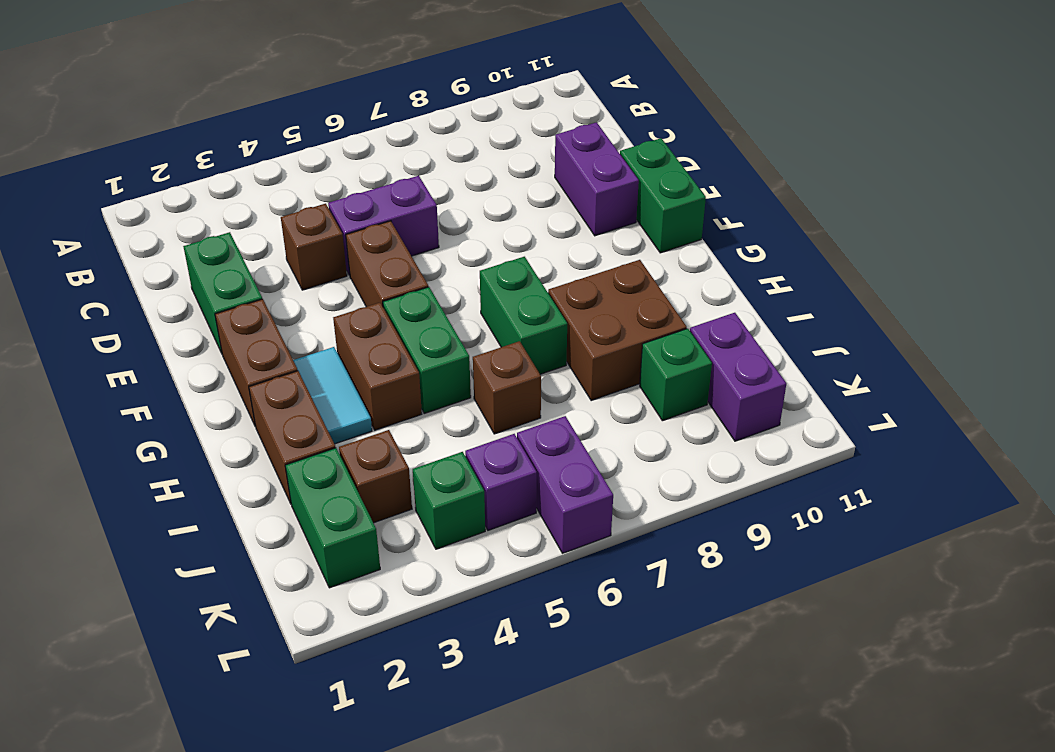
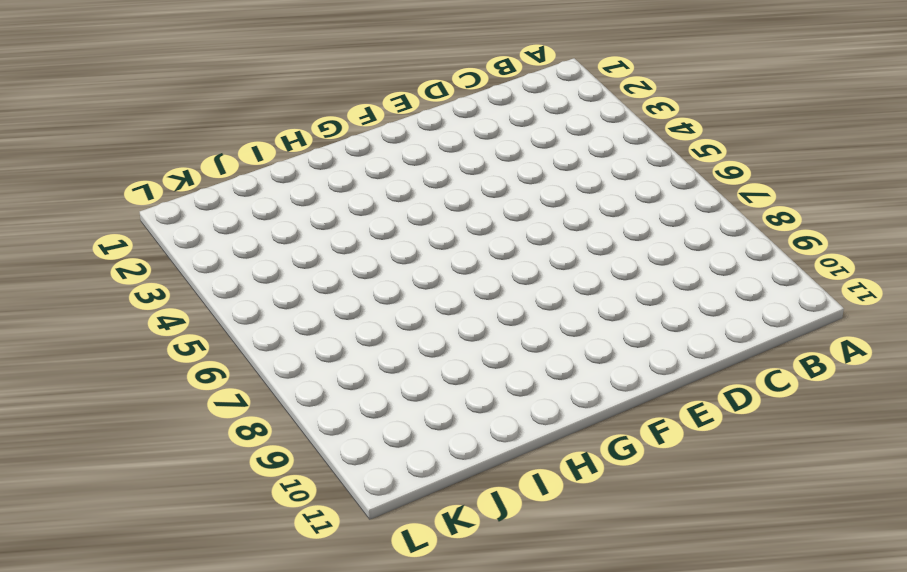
none -> green brick D2:E2 level 1
none -> brown brick D4 level 1
none -> purple brick D5:D6 level 1

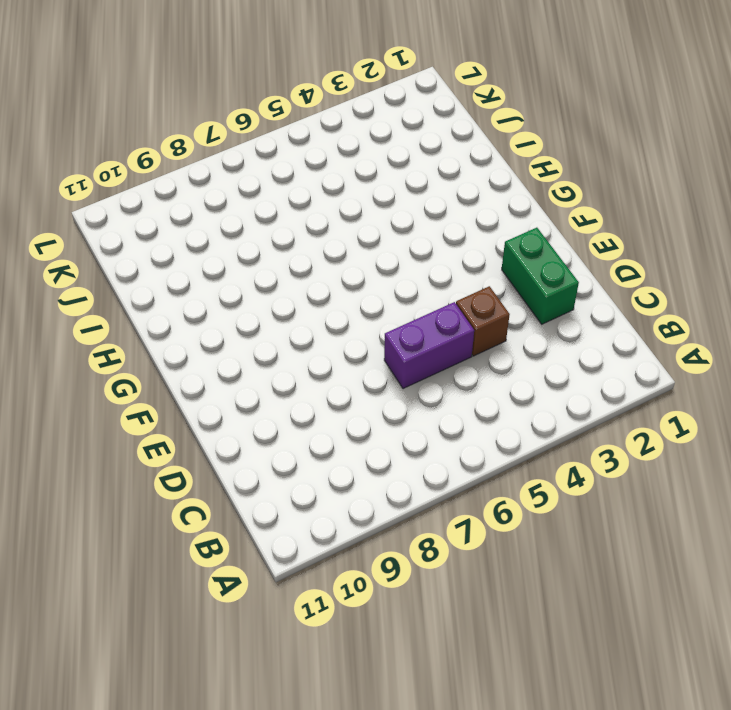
none -> purple brick D10:E10 level 1
none -> brown brick E5:F5 level 1
none -> green brick E11:F11 level 1

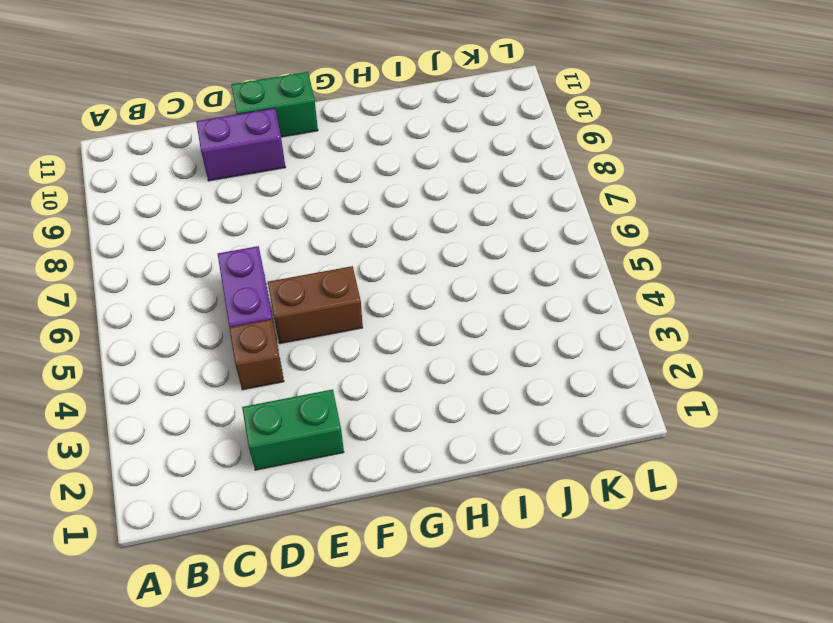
none -> brown brick F2:G2 level 1
none -> cyan tile G3:H3 level 1
none -> brown brick G4:H4 level 1

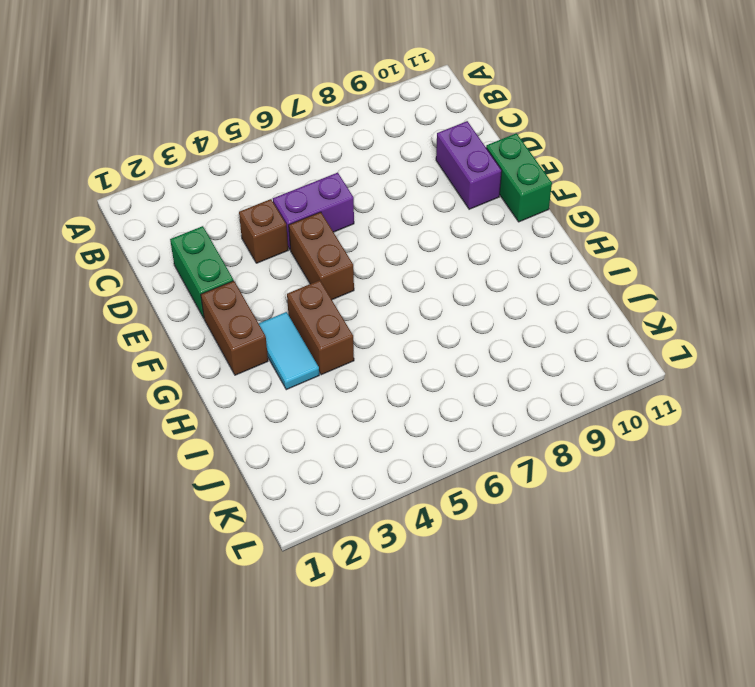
none -> green brick G5:H5 level 1
none -> green brick G7:H7 level 1
none -> brown brick H2:I2 level 1

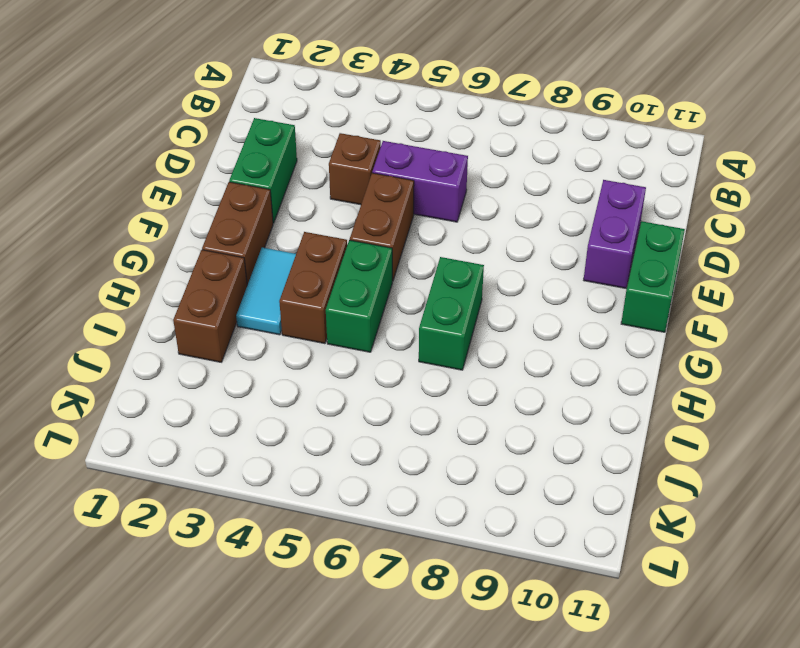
none -> brown brick H8:I9 level 1
none -> brown brick I6 level 1
none -> green brick J2:K2 level 1

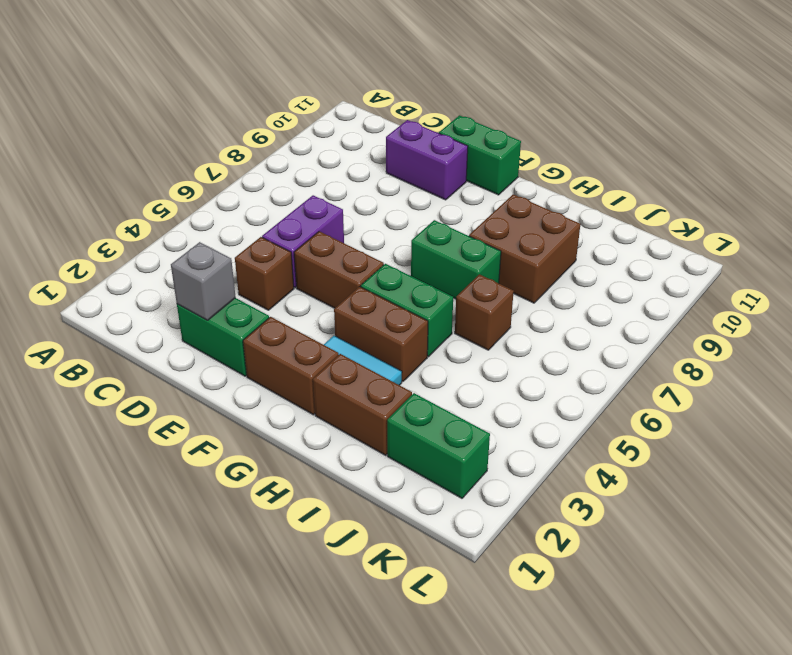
grey brick D2 level 2 -> none
none -> brown brick J3 level 1
none -> green brick J9 level 1
none -> purple brick J10:K10 level 1

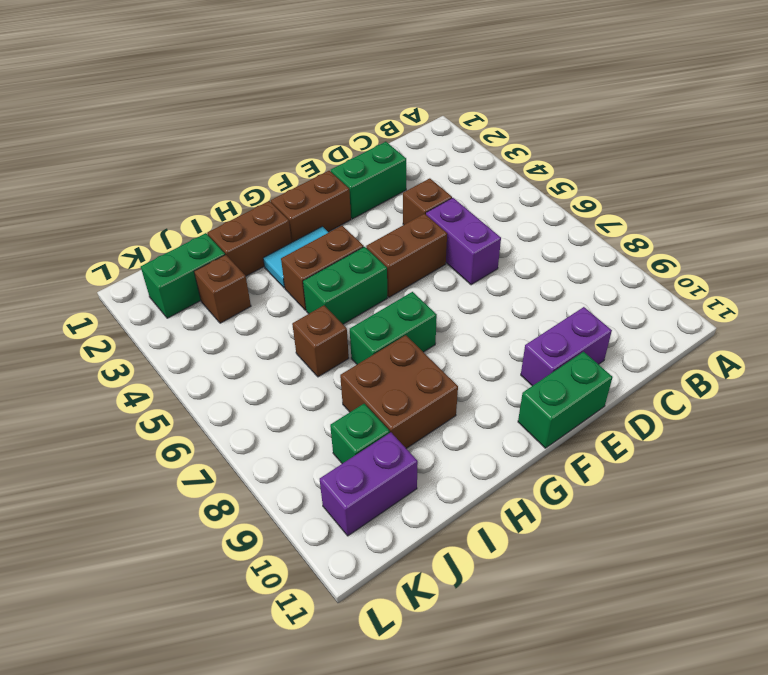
none -> green brick K4 level 1
none -> purple brick K5 level 1
none -> purple brick K6:L6 level 1

